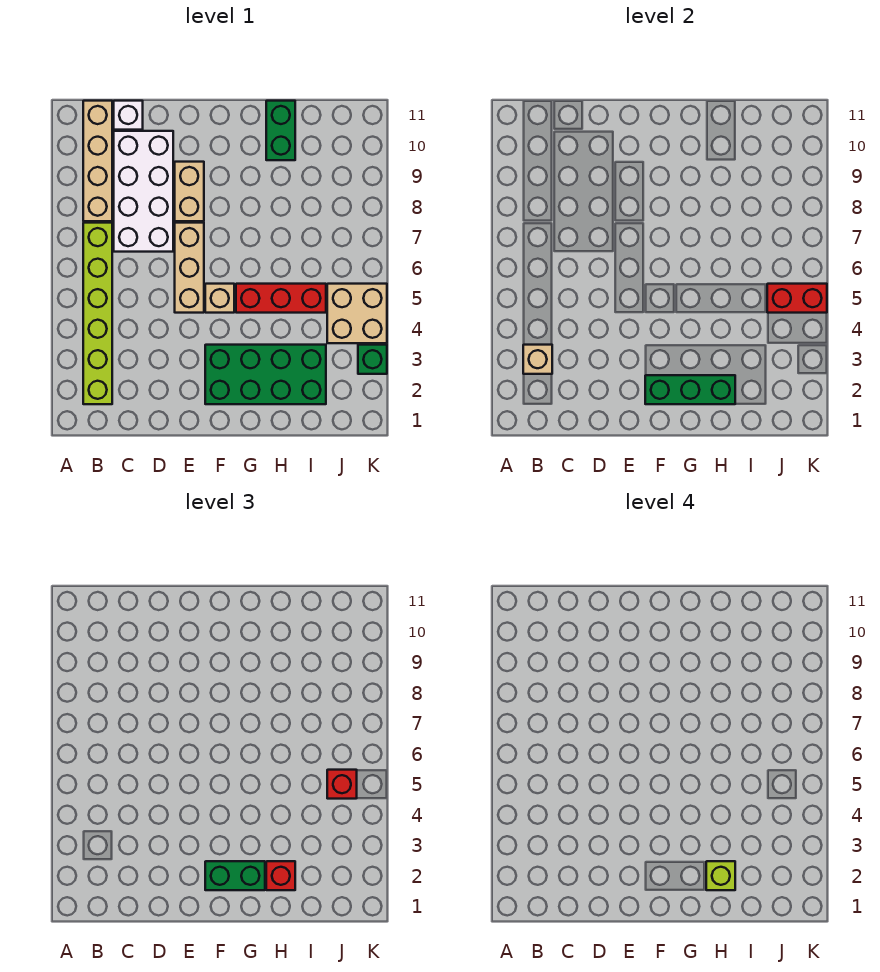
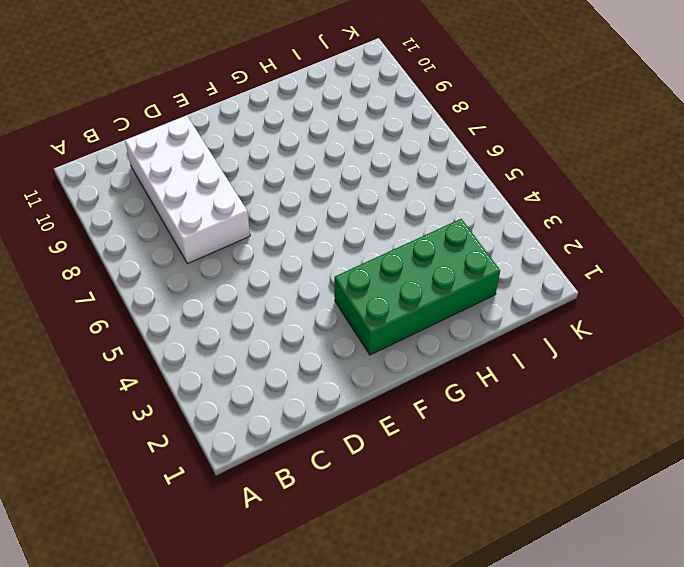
none -> lime brick B2:B7 level 1
none -> tan brick B8:B11 level 1
none -> white brick C11 level 1

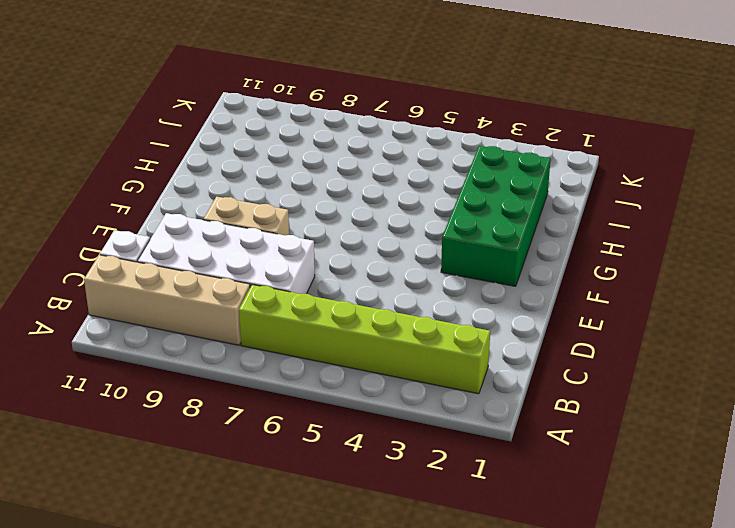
none -> tan brick E5:E7 level 1
none -> tan brick F5 level 1
none -> red brick G5:I5 level 1

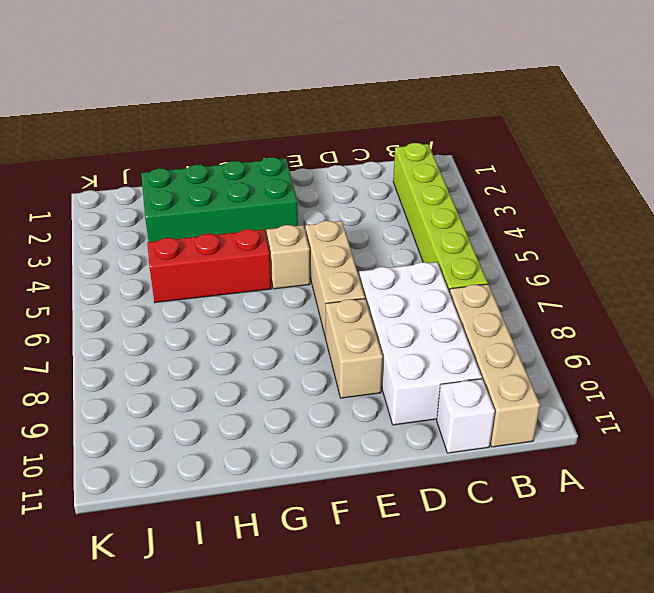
none -> green brick H10:H11 level 1
none -> tan brick J4:K5 level 1
none -> green brick K3 level 1

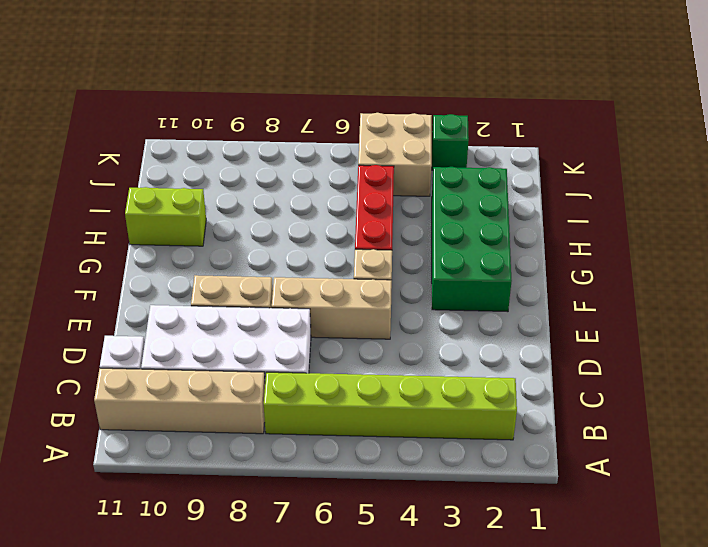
lime brick H10:H11 level 1 -> green brick H10:H11 level 1
none -> tan brick B3 level 2
none -> green brick F2:H2 level 2
none -> red brick J5:K5 level 2

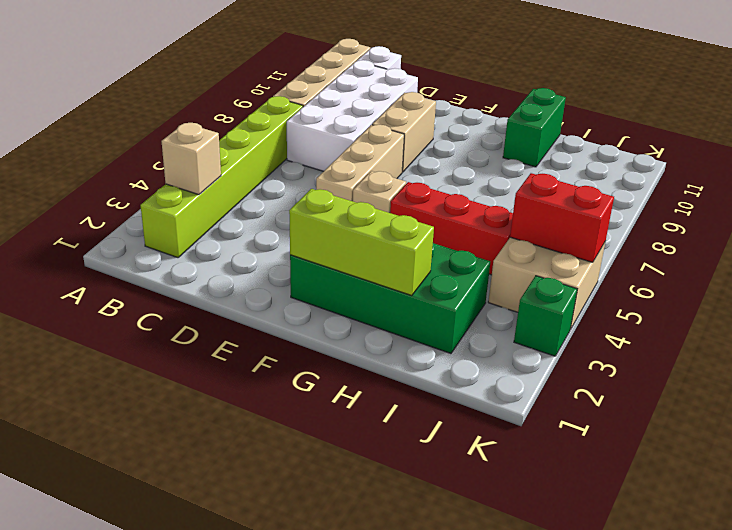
lime brick F2:H2 level 2 -> green brick F2:H2 level 2
none -> green brick F2:G2 level 3
none -> red brick H2 level 3
none -> red brick J5 level 3

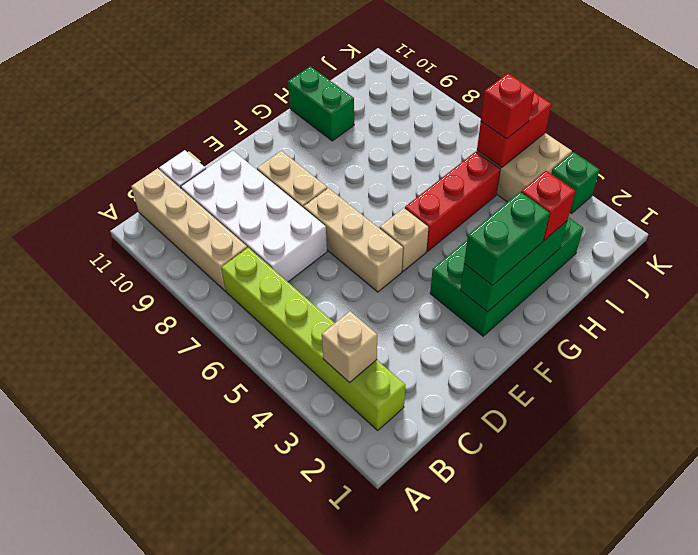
none -> lime brick H2 level 4

